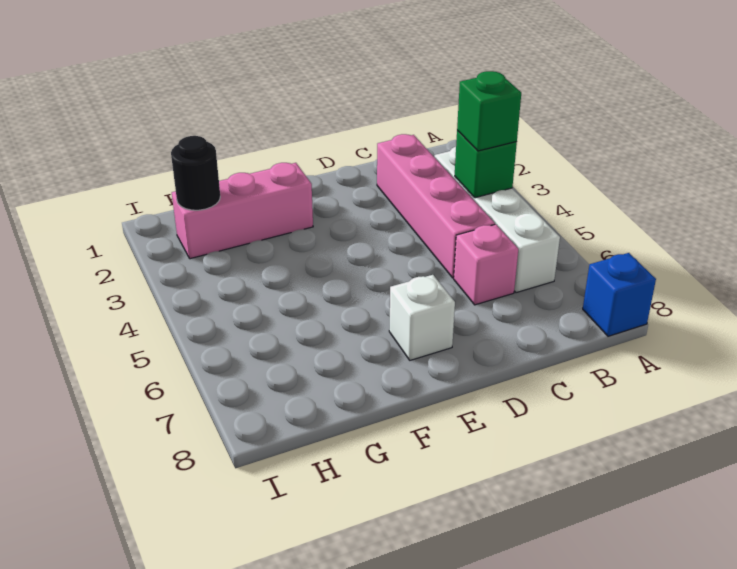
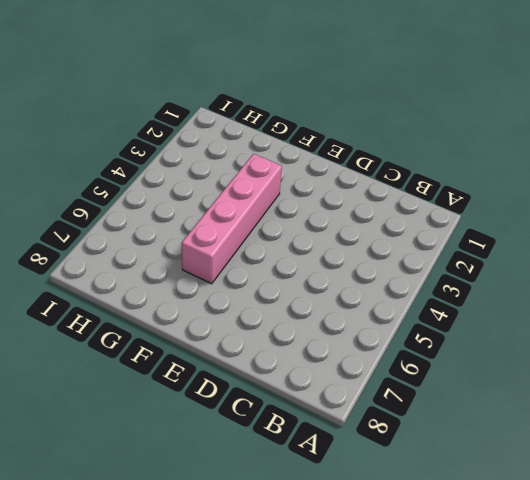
pink brick F3:F6 level 1 -> pink brick C2:C5 level 1
none -> blue brick A8 level 1
none -> white brick B3:B6 level 1

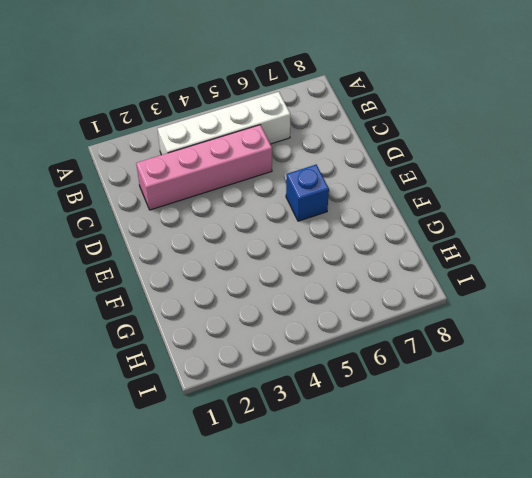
blue brick E6 level 1 -> blue brick A8 level 1
none -> pink brick C6 level 1
none -> white brick E7 level 1

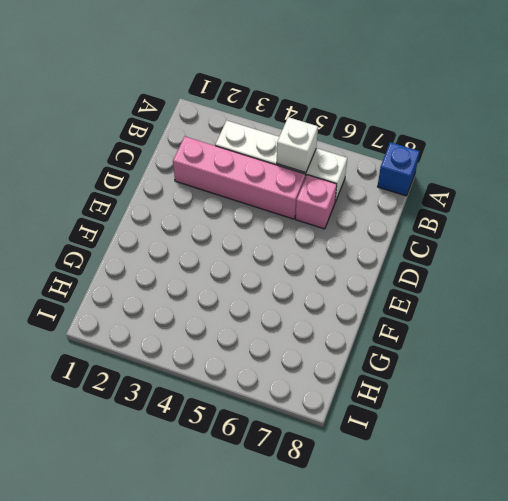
white brick B5 level 2 -> white brick E7 level 1
none -> pink brick F2:H2 level 1
none -> green brick B4 level 2

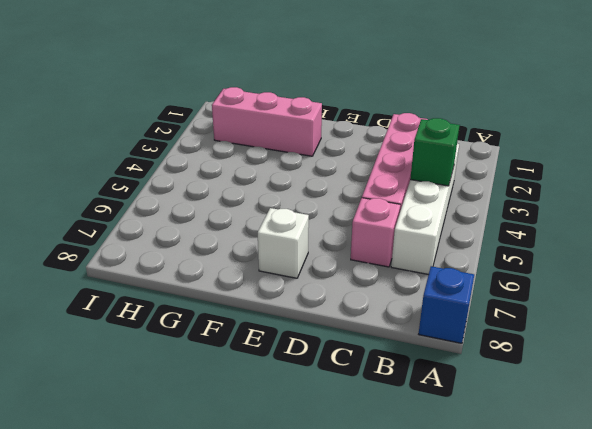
none -> black round brick H2 level 2
none -> green brick B4 level 3

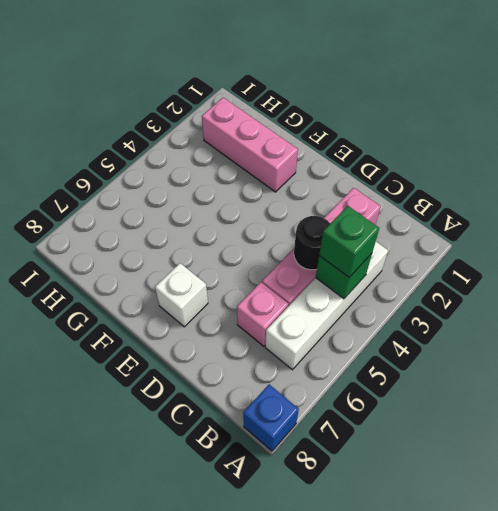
black round brick C4 level 2 -> black round brick H2 level 2

